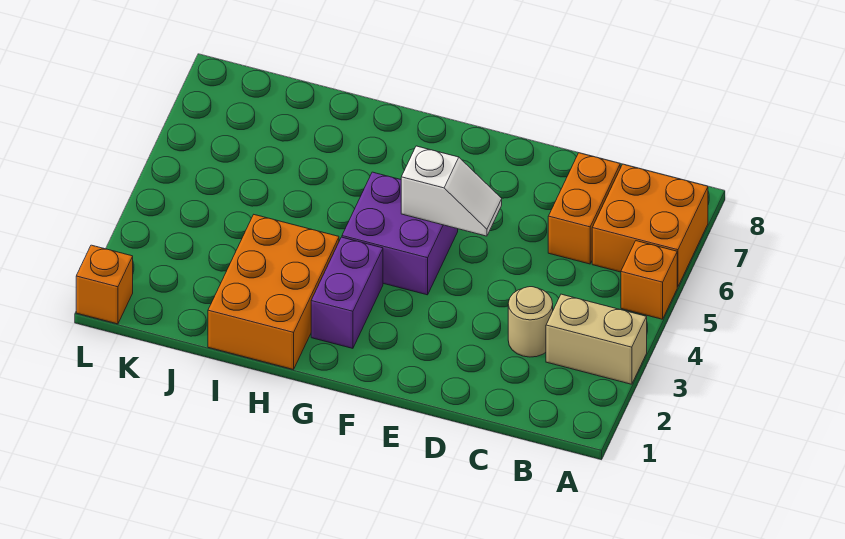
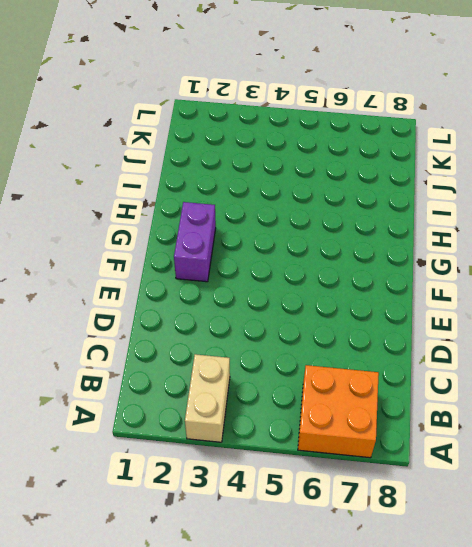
purple brick F2:G2 level 1 -> purple brick G2:G3 level 1
none -> orange brick A5 level 1
none -> tan round brick C3 level 1

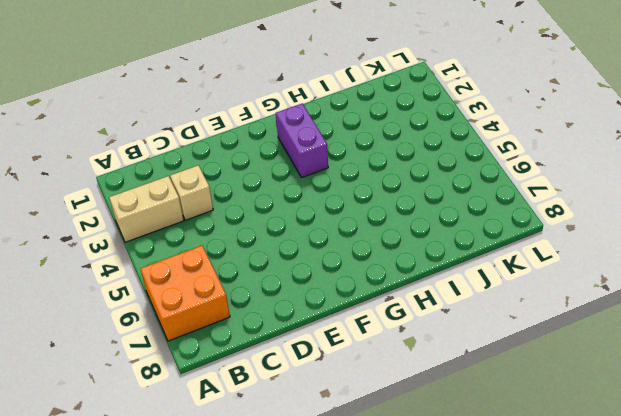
tan brick C3 level 1 -> tan round brick C3 level 1
none -> orange brick A5 level 1
none -> orange brick C6:C7 level 1

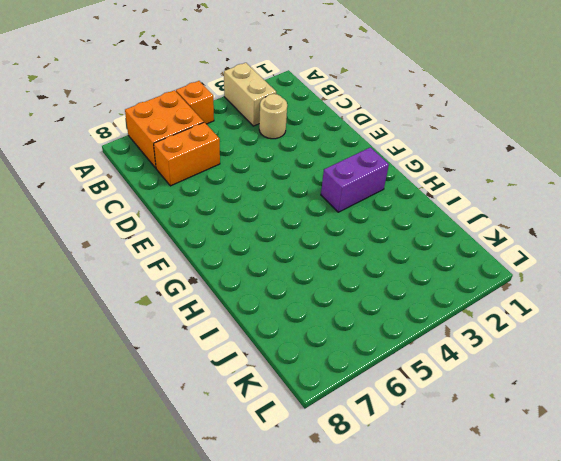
none -> purple brick F4:G5 level 1
none -> orange brick H1:I3 level 1

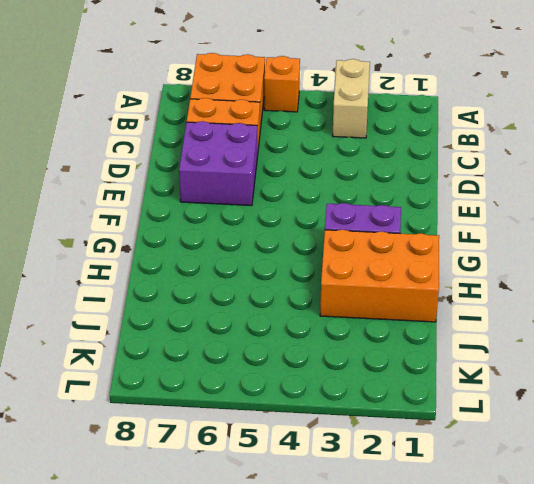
purple brick D6:E7 level 1 -> purple brick F4:G5 level 1
none -> tan round brick C3 level 1
none -> orange brick L1 level 1

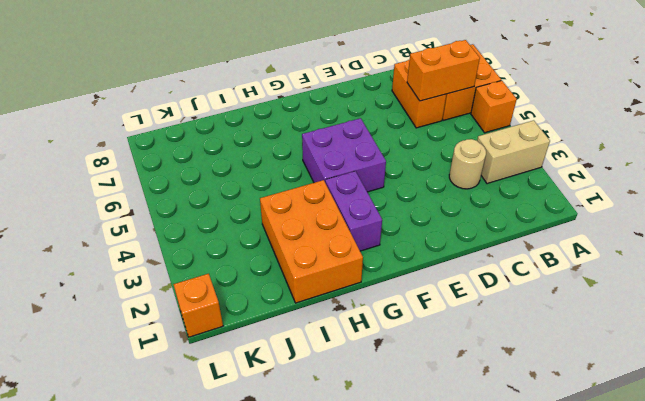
orange brick B6:C6 level 2 -> none
none -> white slope E5:F5 level 2 top F

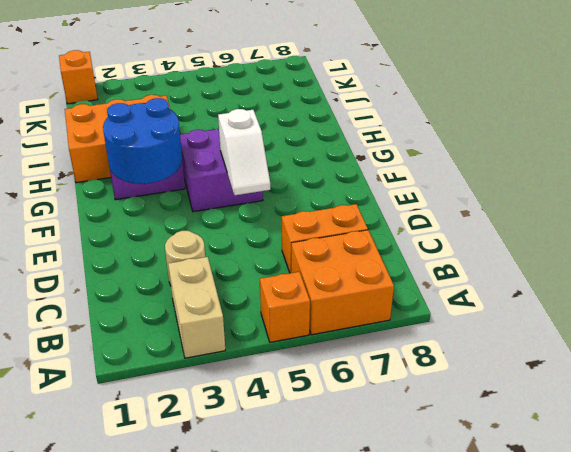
blue round brick F2:G3 level 2 -> none

